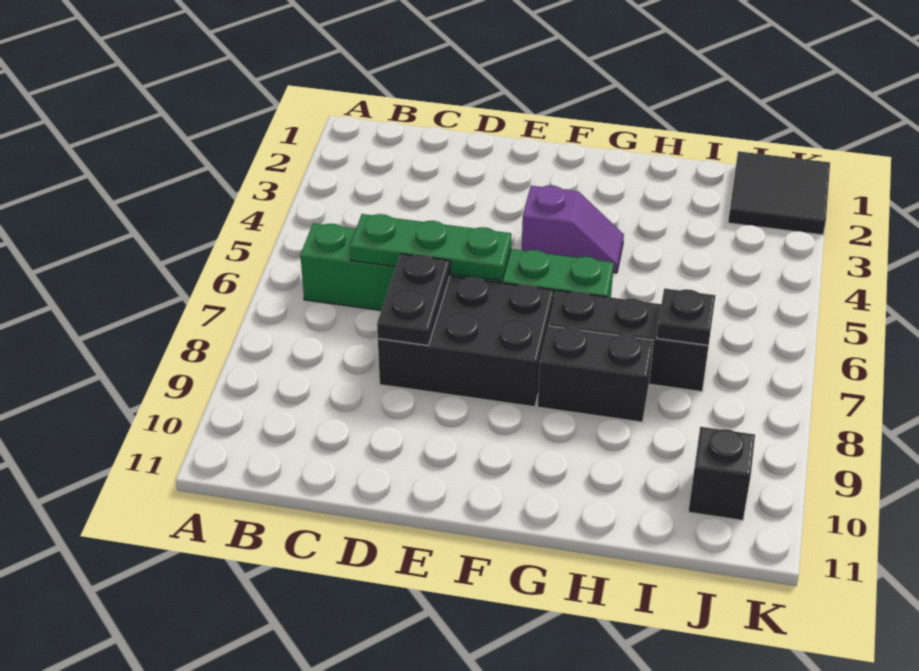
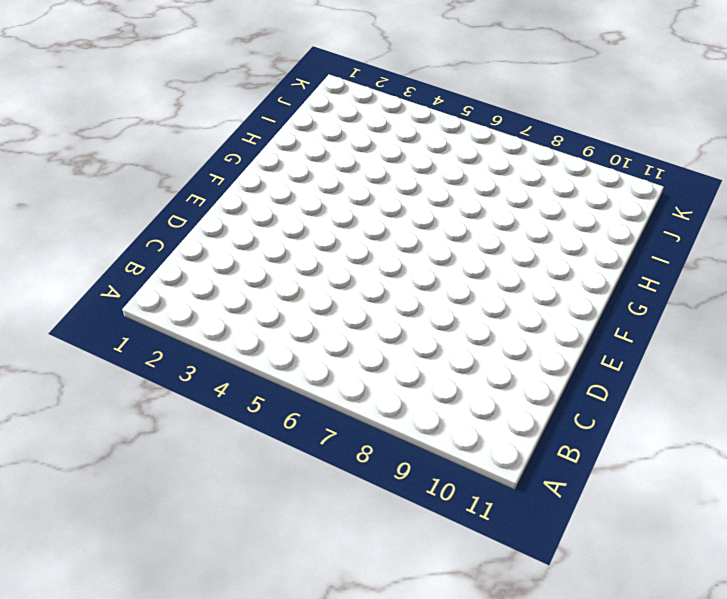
none -> green brick B6:G6 level 1
none -> black brick D7:F8 level 1

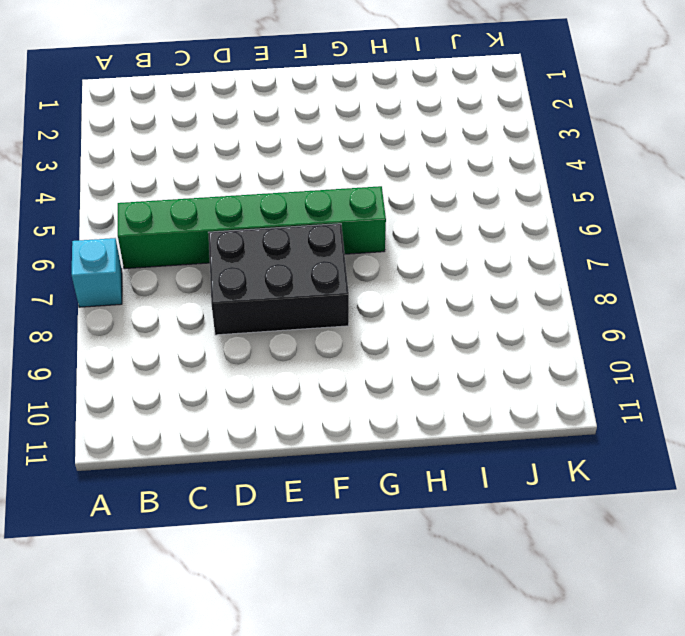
cyan brick A7 level 1 -> none
none -> purple slope F4:G4 level 1 top F
none -> black brick G7:I7 level 1

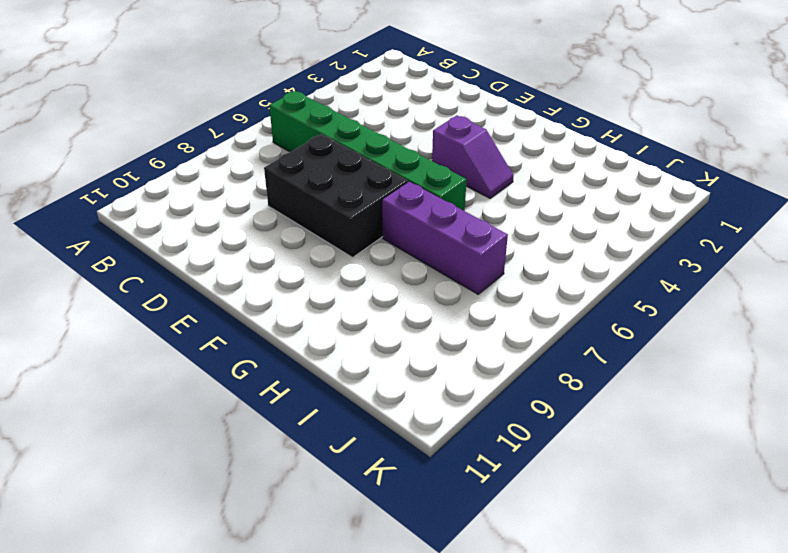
purple brick G7:I7 level 1 -> black brick G7:I7 level 1
none -> black brick G8:H8 level 1
none -> black tile J1:K2 level 1

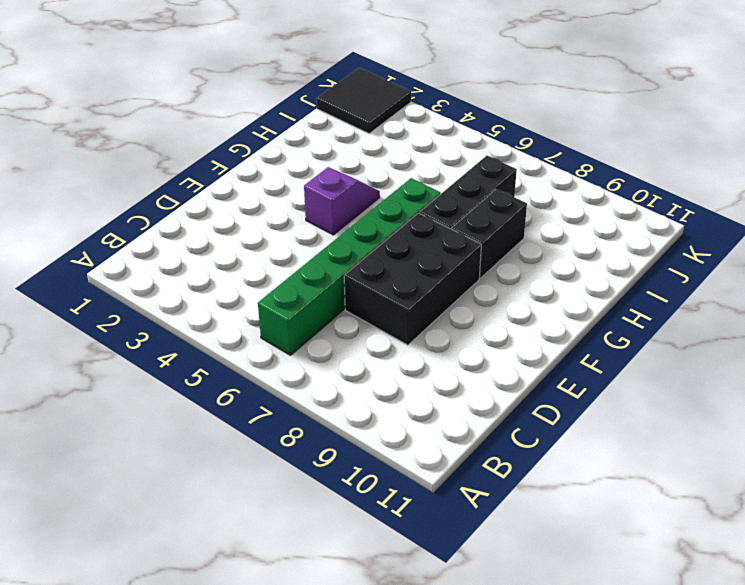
none -> black brick J10 level 1
none -> green plate C6:E6 level 2

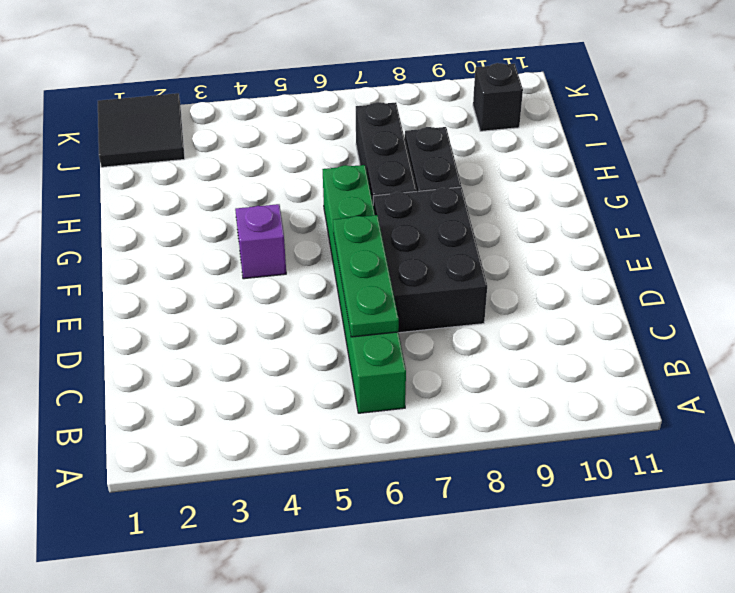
none -> black plate D7:D8 level 2
none -> black plate I7 level 2

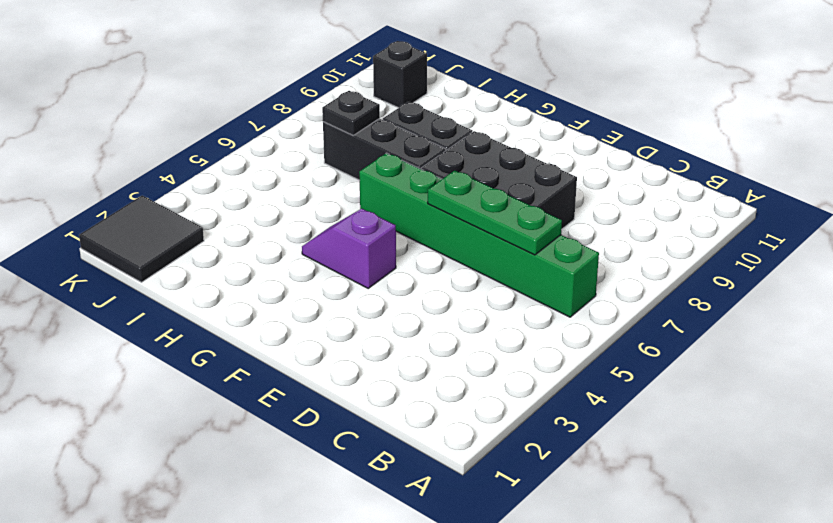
none -> black plate D7:D8 level 2

